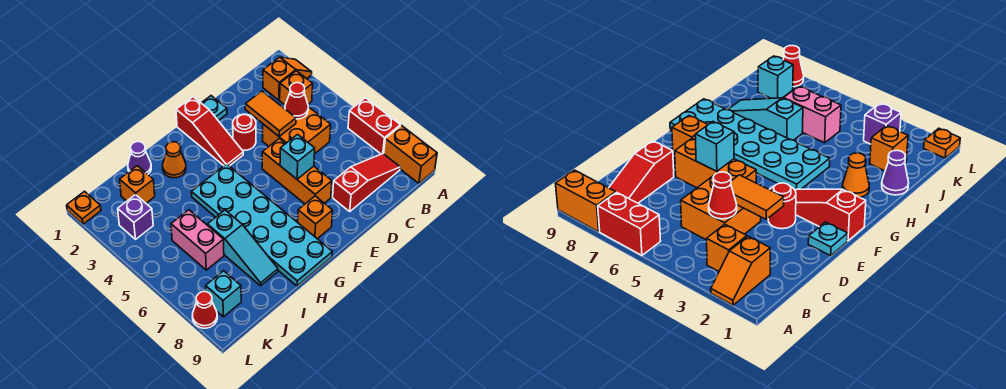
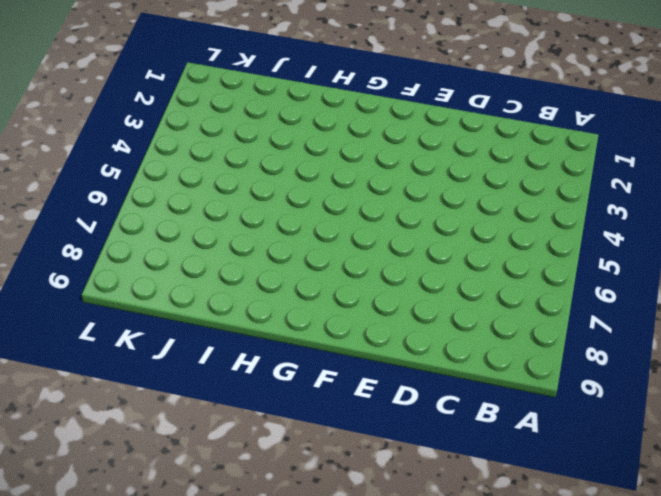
none -> orange slope A2:B2 level 1 top B
none -> red brick A6:A7 level 1
none -> orange brick A8:A9 level 1

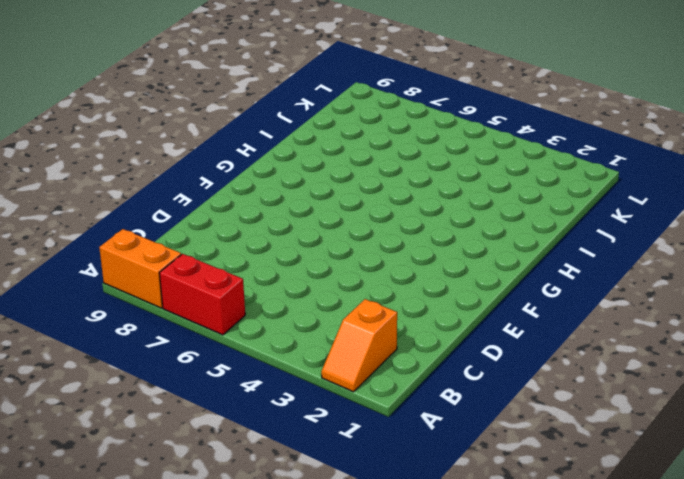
none -> orange brick B3 level 1
none -> red slope B8:D8 level 1 top D
none -> orange brick C4:D5 level 1

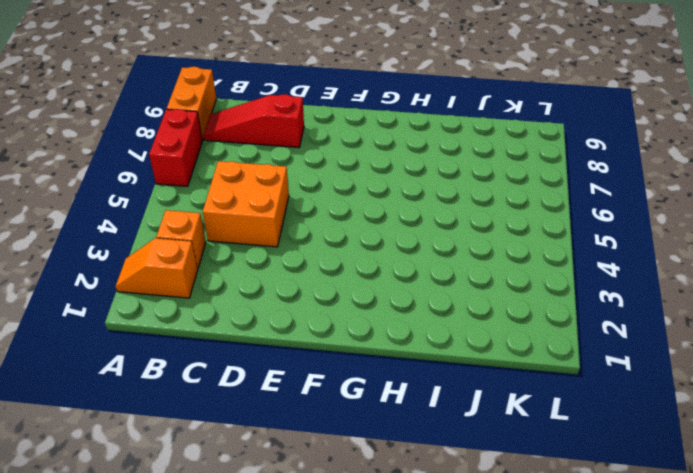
none -> cyan plate E1 level 1
none -> red round brick E3 level 1
none -> orange brick E5:E7 level 1

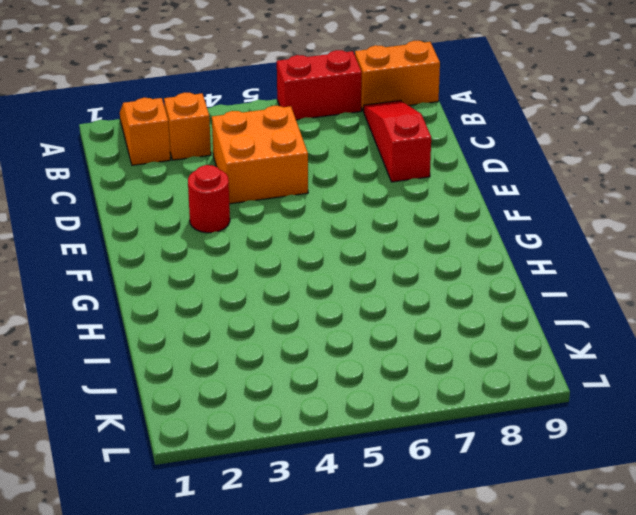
none -> cyan plate E1 level 1
none -> orange brick E5:E7 level 1
none -> red slope F1:F3 level 1 top 1

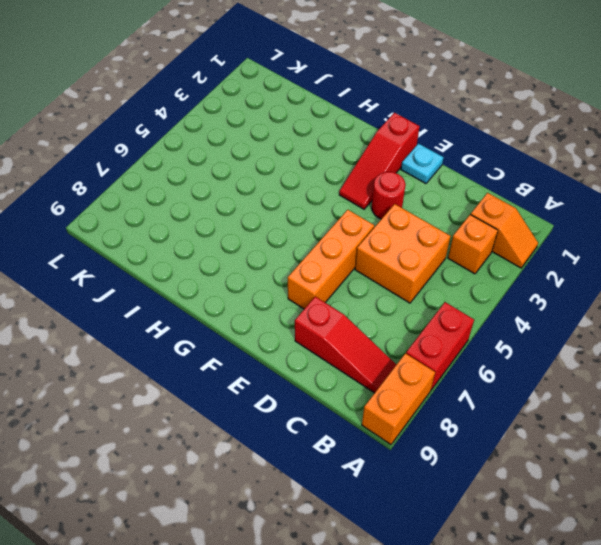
none -> orange brick F8 level 1
none -> cyan plate G4:H9 level 1
none -> orange cone H2 level 1

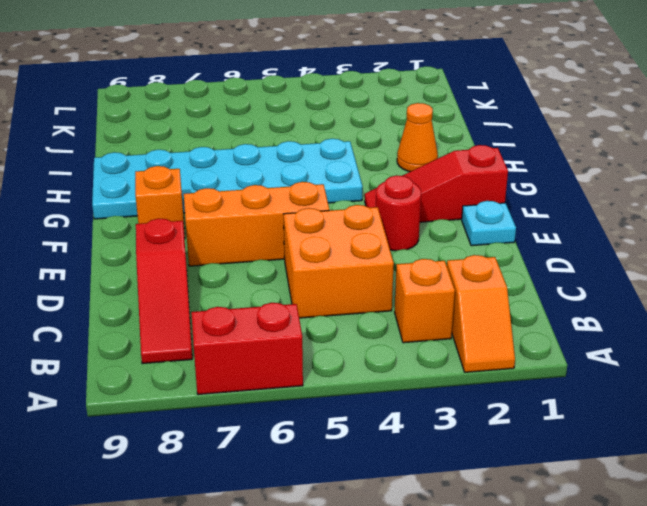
none -> orange brick A8:A9 level 1
none -> purple cone I1 level 1
none -> cyan slope I6:I8 level 1 top 6

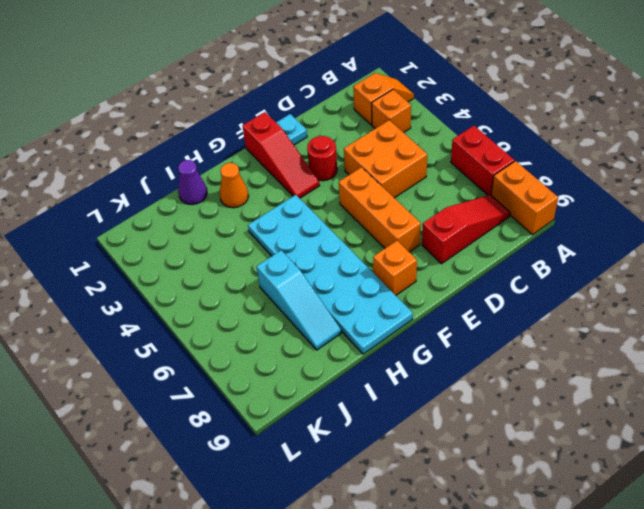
none -> orange brick J2 level 1
none -> pink brick J5:J6 level 1
none -> purple brick K3 level 1

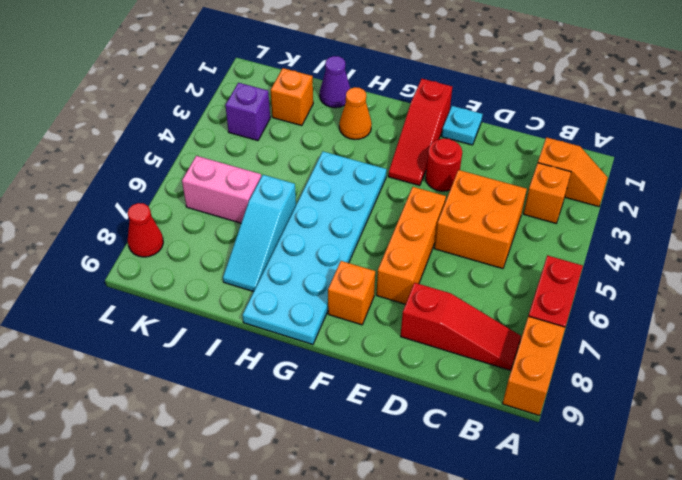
pink brick J6:K6 level 1 -> pink brick J5:J6 level 1
none -> cyan brick K8 level 1
none -> orange plate L1 level 1
none -> red cone C4 level 2

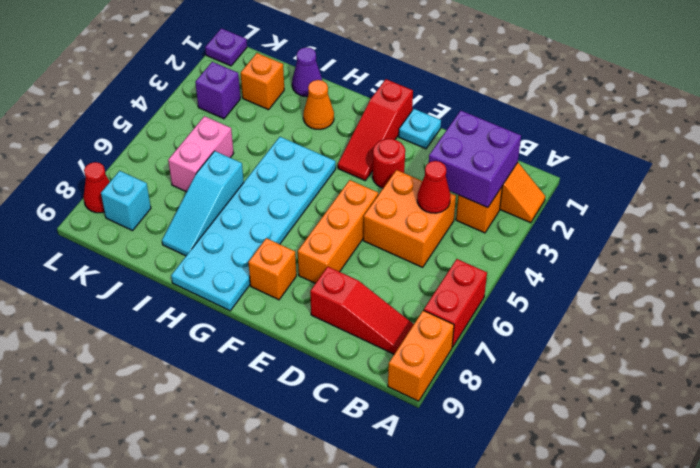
purple brick B2:C3 level 2 -> none
purple plate L1 level 1 -> orange plate L1 level 1
none -> orange tile D3:D4 level 2
none -> cyan brick E6 level 2

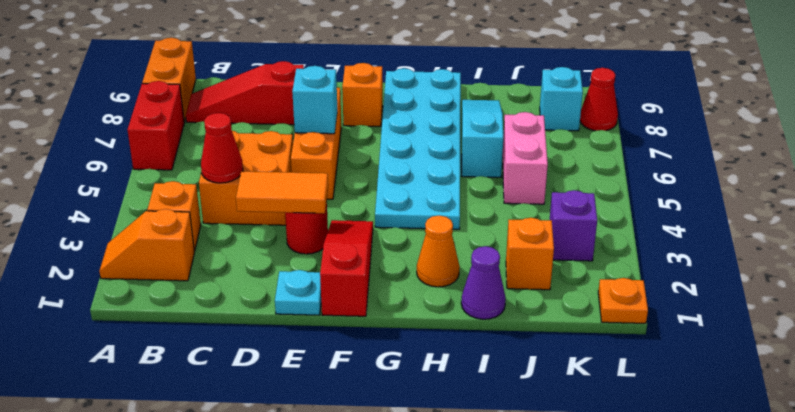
orange tile D3:E3 level 2 -> orange tile D3:D4 level 2

